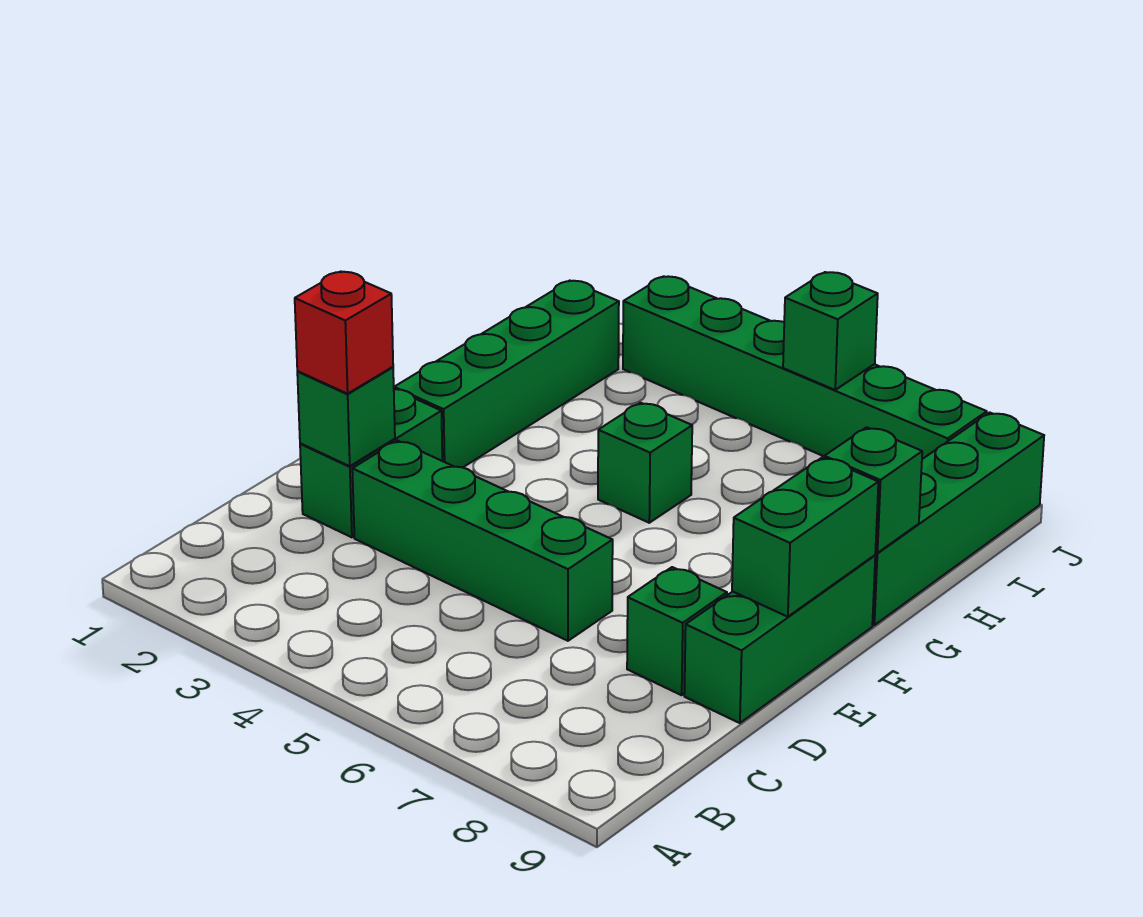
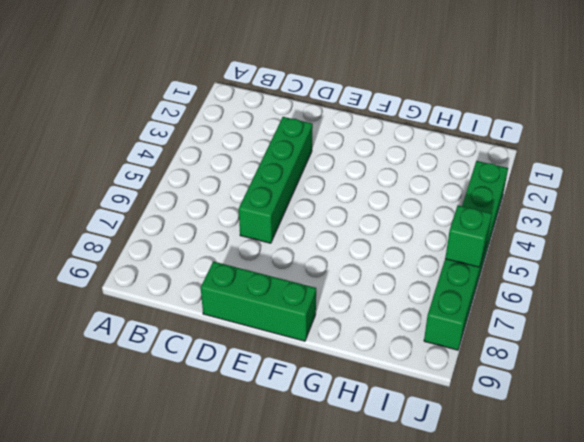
none -> green brick D2:E2 level 1
none -> green brick D8 level 1
none -> green brick F2:I2 level 1

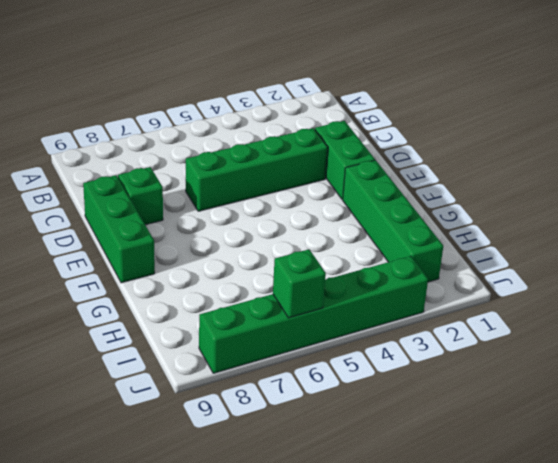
none -> green brick G5 level 1
none -> green brick G9:J9 level 1
none -> green brick D2 level 2

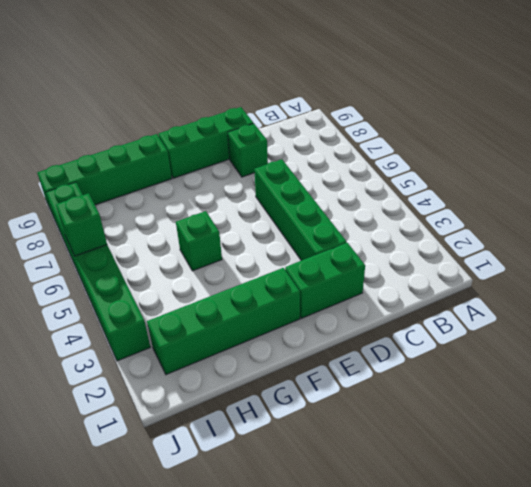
none -> green brick D2 level 2
none -> green brick E9:F9 level 2
none -> green brick G9 level 2

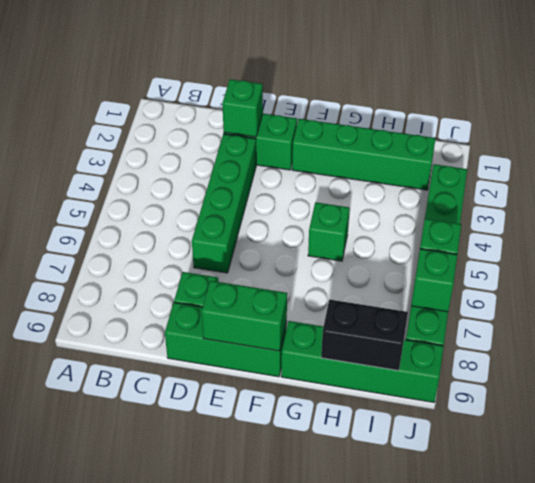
black brick H9:I9 level 2 -> none
green brick J7 level 2 -> green brick G9 level 2
none -> red brick D2 level 3

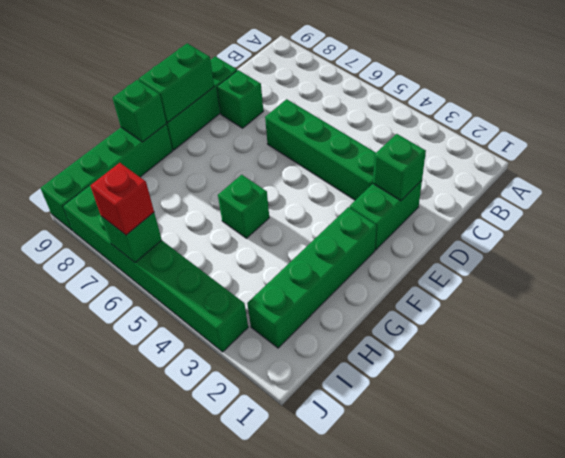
red brick J6 level 3 -> red brick D2 level 3

